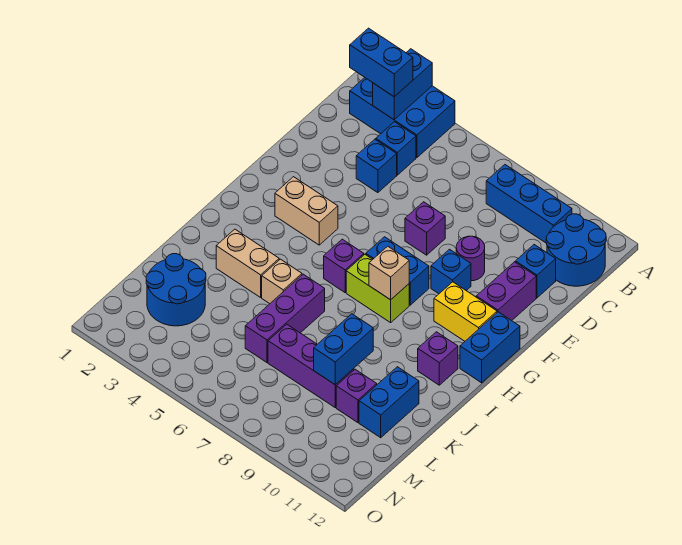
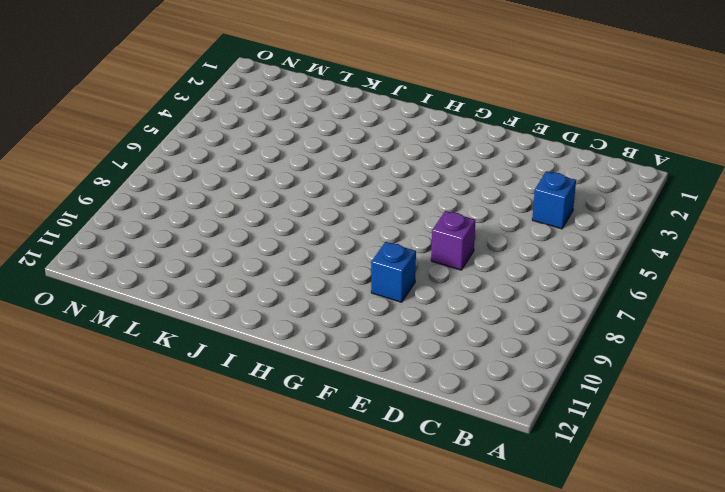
none -> blue brick A2:B4 level 1
none -> blue brick B8:B10 level 1
none -> blue round brick B11:C12 level 1

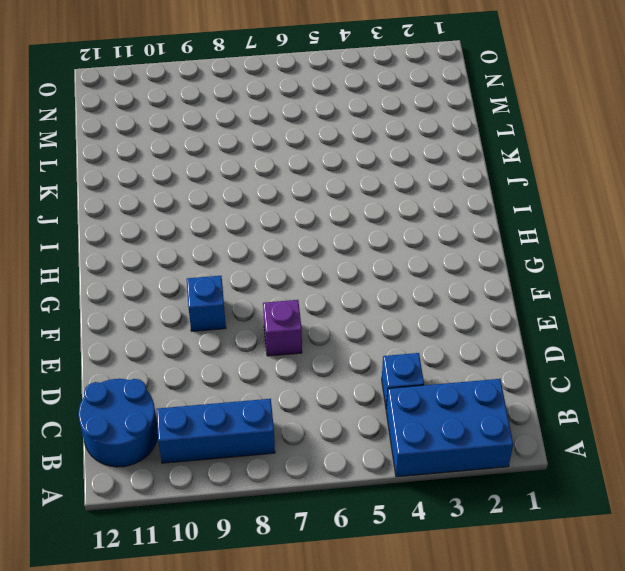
none -> blue brick D4 level 1
none -> blue brick D11 level 1
none -> purple round brick E9 level 1

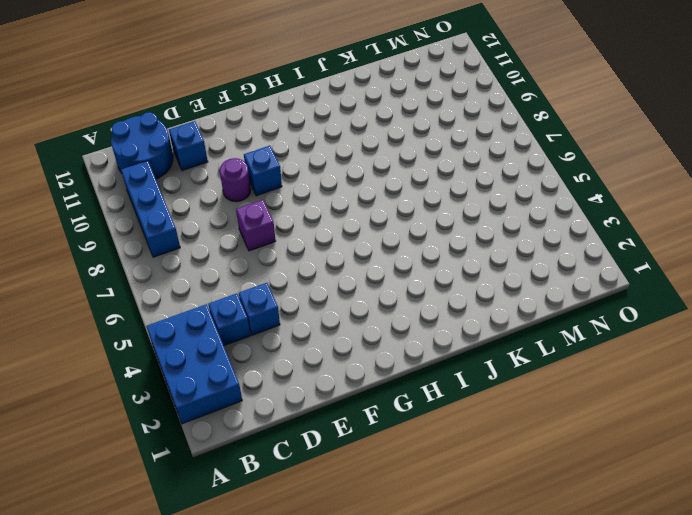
none -> purple brick E11:F11 level 1
none -> tan brick G3:G4 level 1
none -> blue brick G7:G8 level 1

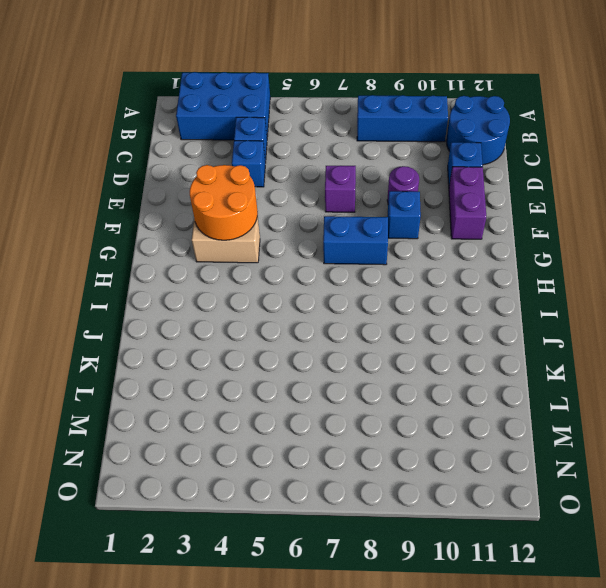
orange round brick F3:G4 level 2 -> none
none -> yellow brick G10:G11 level 1
none -> blue brick G12:H12 level 1
none -> purple brick H6 level 1

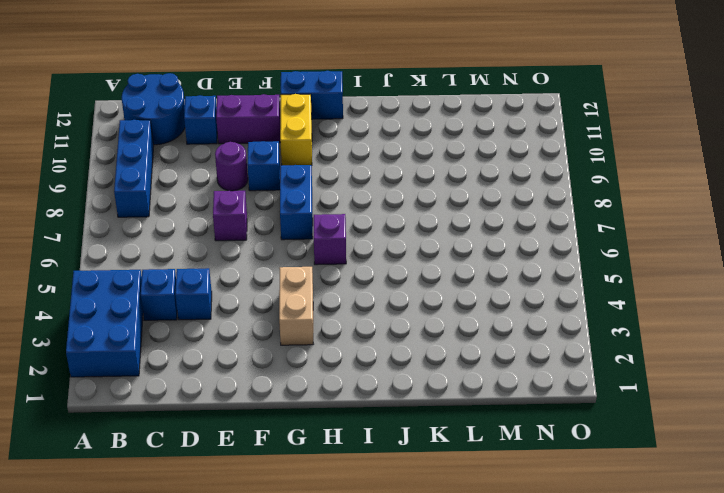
none -> lime brick H7:H8 level 1
none -> purple brick I11 level 1
none -> tan brick J3:J4 level 1

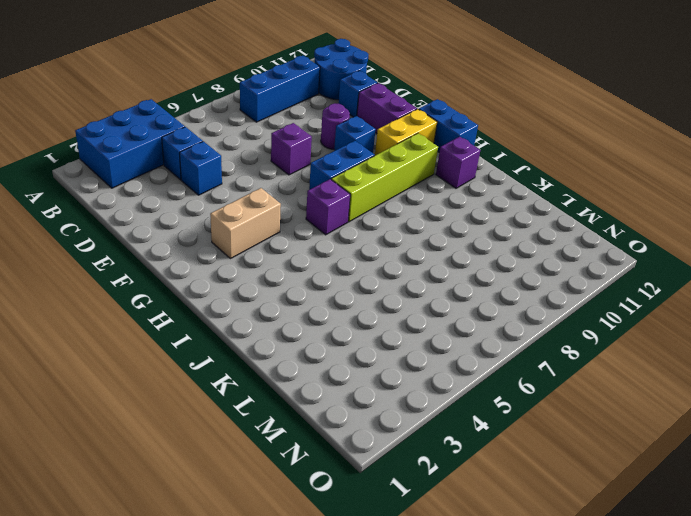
lime brick H7:H10 level 1 -> lime brick H7:H8 level 1
none -> tan brick J3:J4 level 1
none -> tan brick J5 level 1
none -> purple brick J6:L6 level 1

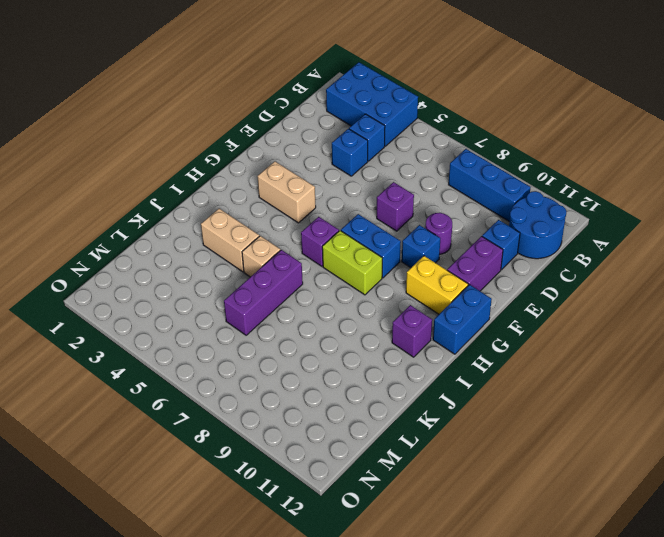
none -> blue brick K11:L11 level 1
none -> blue round brick L2:M3 level 1
none -> purple brick L7:L9 level 1

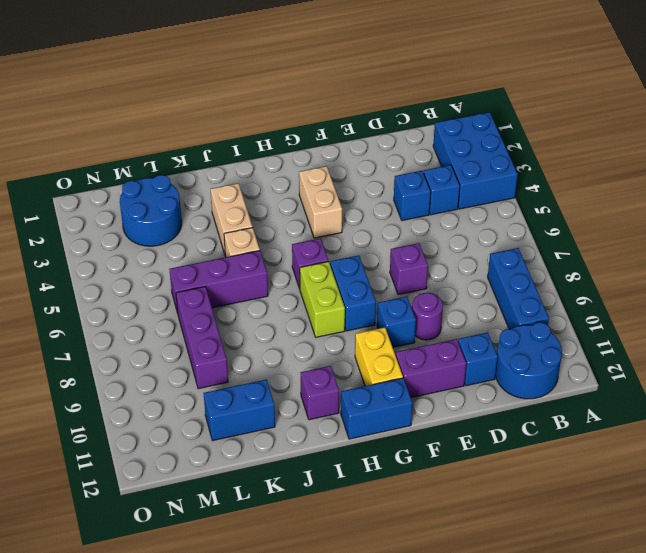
none -> purple brick L10 level 1
none -> blue brick A3:B3 level 2
none -> tan brick H8 level 2

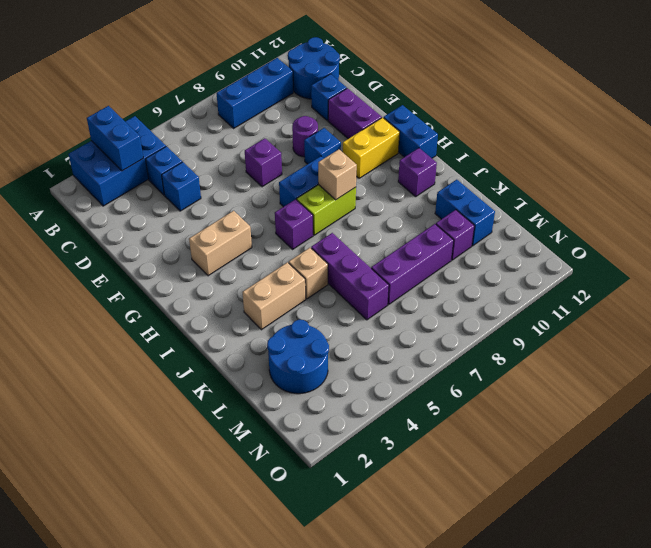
none -> blue brick K9:L9 level 2
none -> blue brick B2:B3 level 3

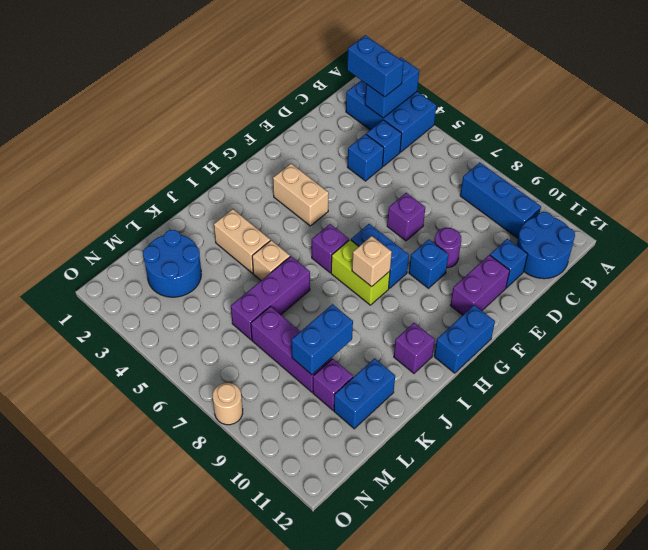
tan round brick O8 level 1 -> none
none -> yellow brick G10:G11 level 1

